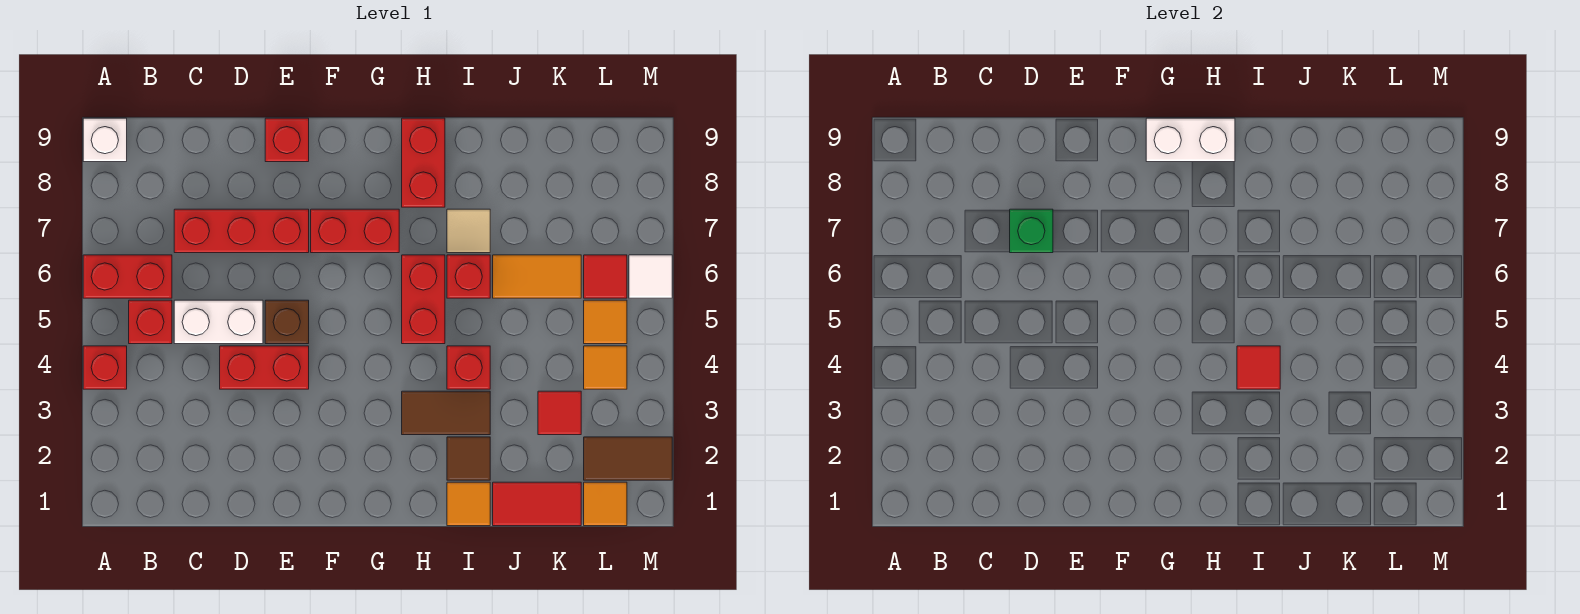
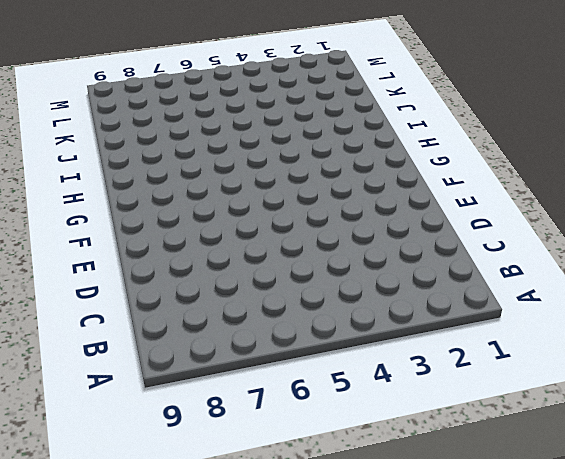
none -> red brick A4 level 1
none -> red brick A6:B6 level 1
none -> white brick A9 level 1
none -> red brick B5 level 1

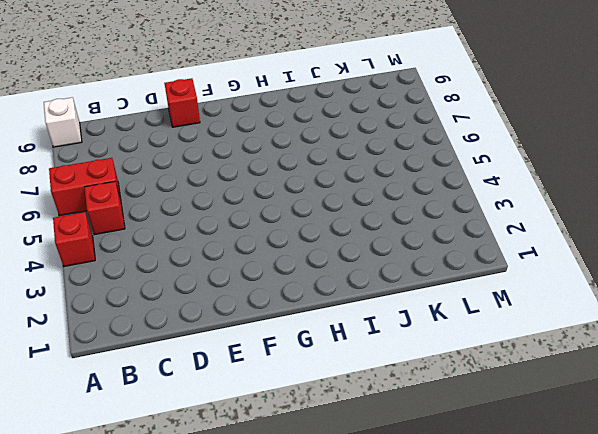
none -> white brick C5:D5 level 1
none -> red brick C7:E7 level 1
none -> red brick D4:E4 level 1
none -> brown brick E5 level 1

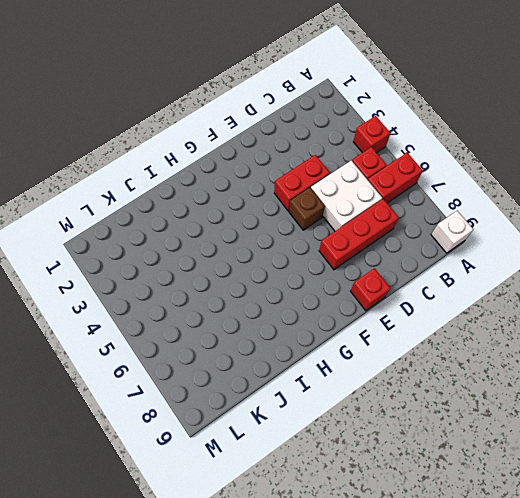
white brick C5:D6 level 1 -> white brick C5:D5 level 1
none -> red brick F7:G7 level 1
none -> brown tile H3:I3 level 1
none -> red brick H5:H6 level 1
none -> red brick H8:H9 level 1

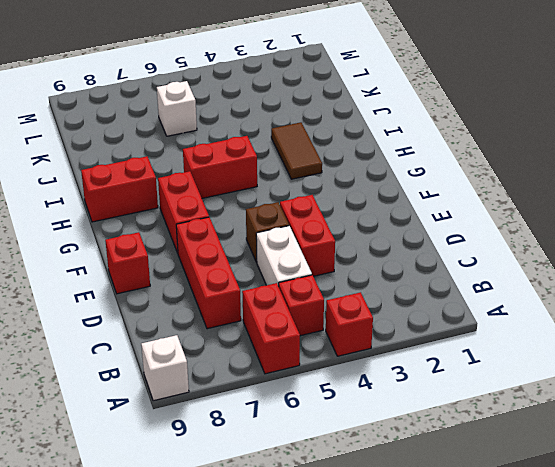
white brick K6 level 1 -> orange tile J6:K6 level 1
none -> orange tile I1 level 1
none -> brown tile I2 level 1
none -> red brick I4 level 1
none -> red brick I6 level 1

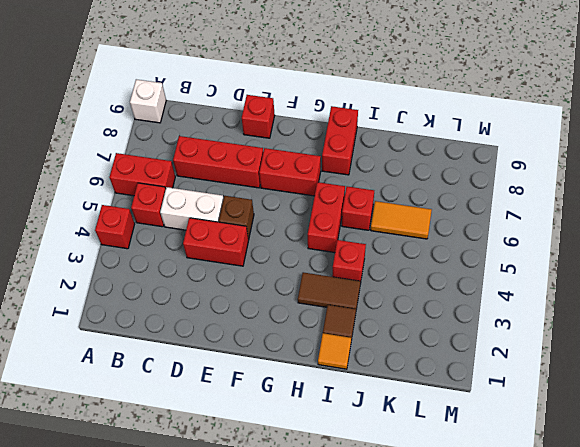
none -> tan tile I7 level 1
none -> red tile J1:K1 level 1
none -> red tile K3 level 1
none -> orange tile L1 level 1

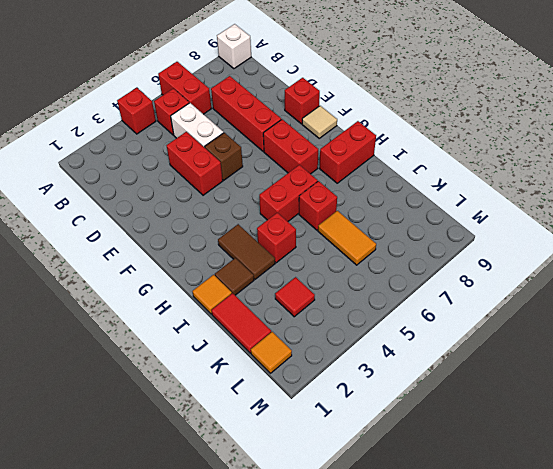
tan tile F9 level 1 -> tan tile I7 level 1
none -> brown tile L2:M2 level 1
none -> orange tile L4 level 1
none -> orange tile L5 level 1
none -> red tile L6 level 1

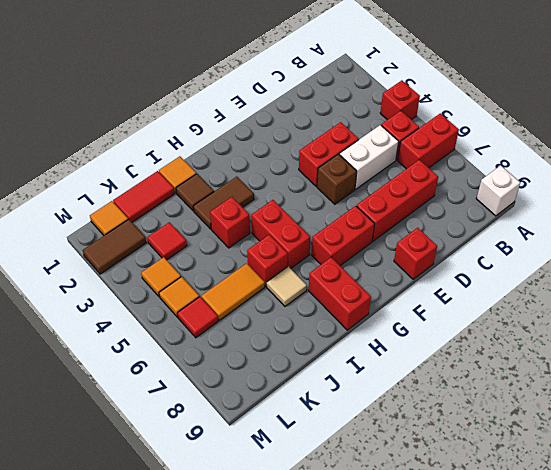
none -> white tile M6 level 1
none -> green brick D7 level 2
none -> white brick G9:H9 level 2
none -> red tile I4 level 2

